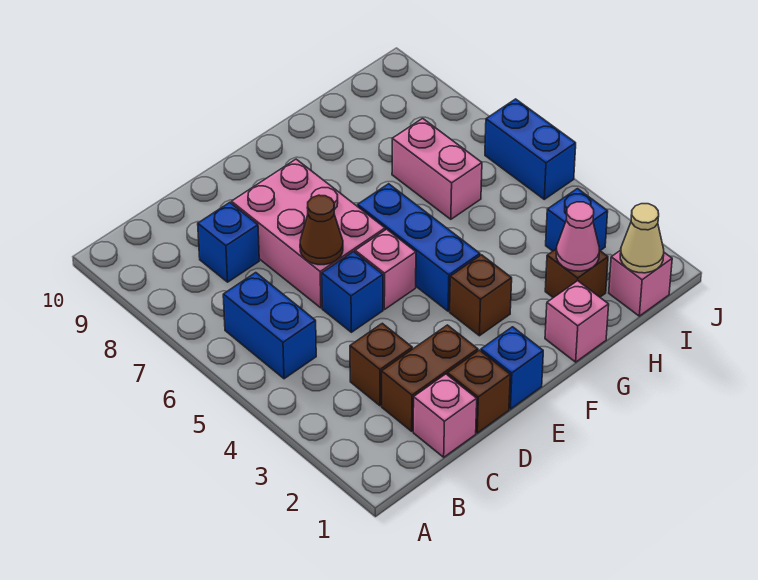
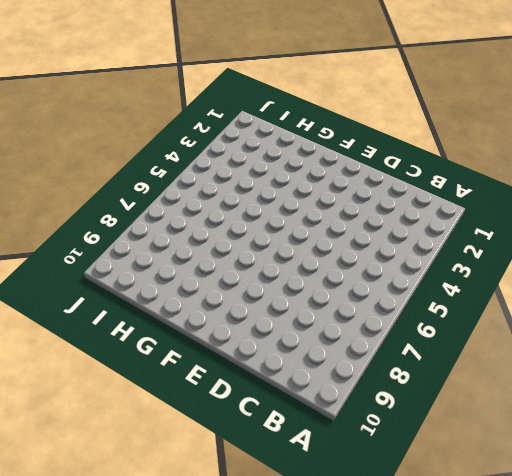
none -> blue brick B5:B6 level 1
none -> pink brick C1 level 1
none -> brown brick C2:D2 level 1

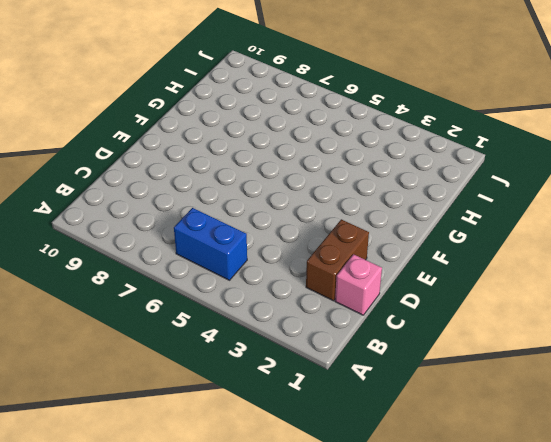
none -> brown brick C3 level 1
none -> blue brick C8 level 1
none -> brown brick D1 level 1

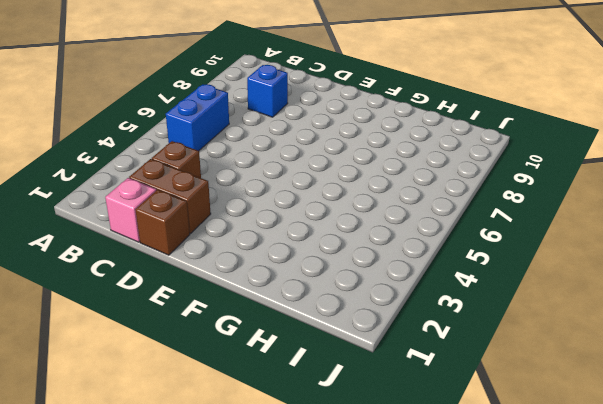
none -> blue brick D5 level 1
none -> pink brick D6:E8 level 1
none -> blue brick E1 level 1

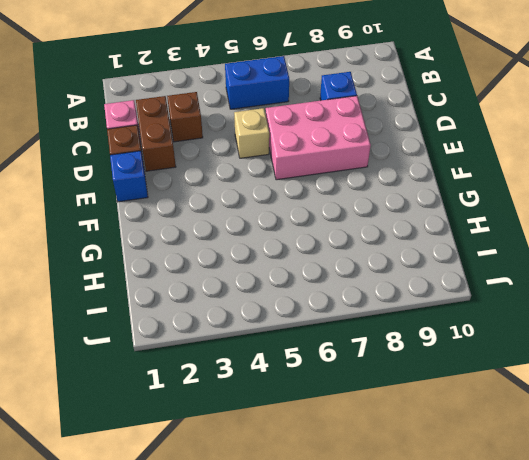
tan brick D5 level 1 -> blue brick D5 level 1
none -> pink brick E5 level 1
none -> brown brick F3 level 1
none -> blue brick F4:F6 level 1

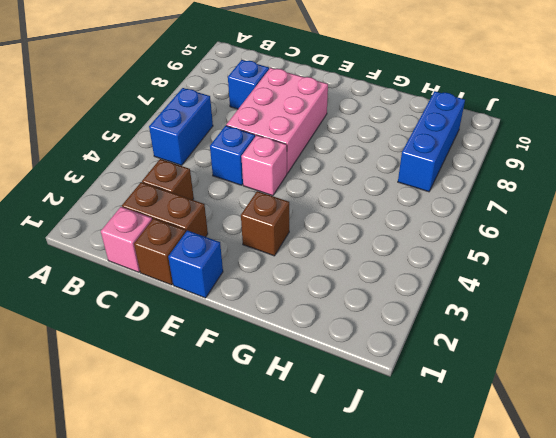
blue brick I7:I9 level 1 -> blue brick F4:F6 level 1
none -> pink brick G1 level 1
none -> brown brick H2 level 1
none -> pink brick H6:H7 level 1

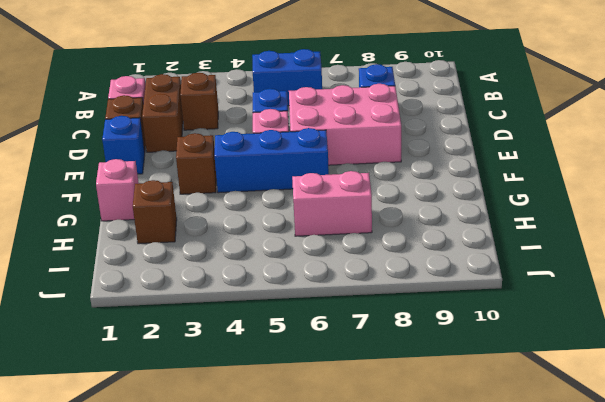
none -> pink brick I1 level 1
none -> blue brick I3 level 1
none -> blue brick J5:J6 level 1

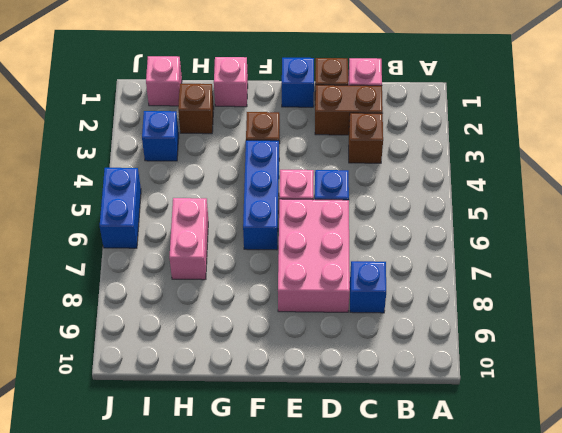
none -> blue brick B5:B6 level 1
none -> brown cone D6 level 2
none -> pink cone H2 level 2

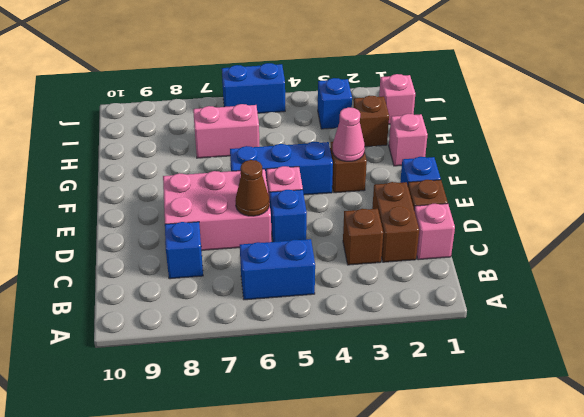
pink cone F3 level 2 -> pink cone H2 level 2
none -> tan cone I1 level 2

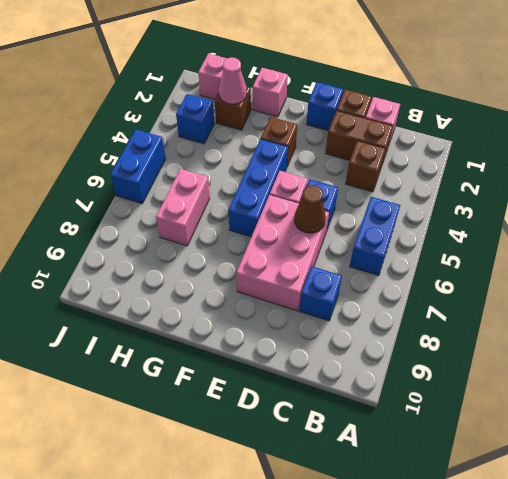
none -> tan cone I1 level 2

